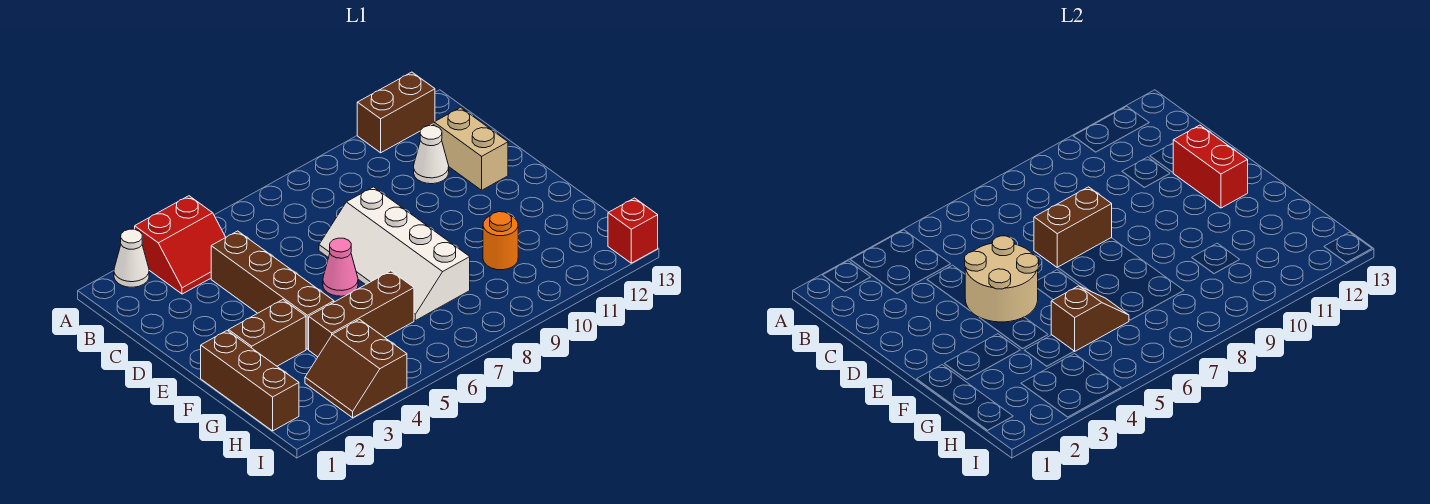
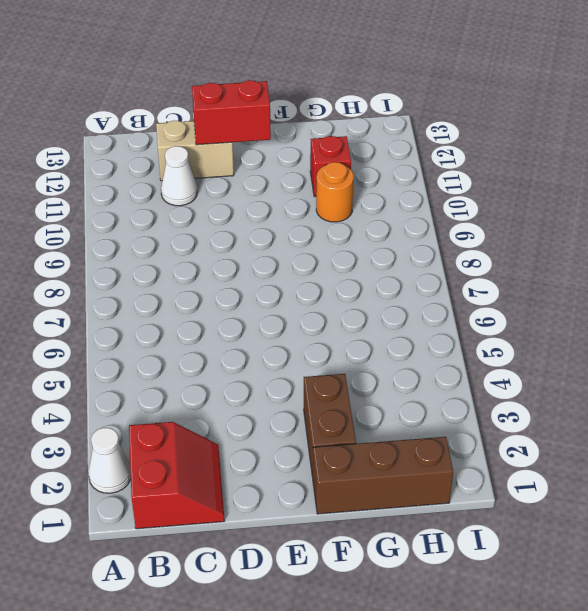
red slope B1:C2 level 1 top B -> red slope A3:B4 level 1 top A
red brick G11 level 1 -> red brick I13 level 1
none -> brown brick A11:A12 level 1
none -> brown brick C4:F4 level 1
none -> white slope D7:G8 level 1 top 8

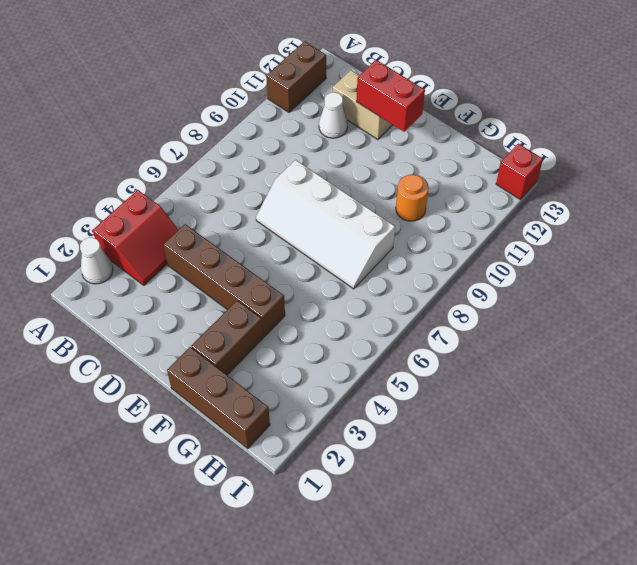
none -> pink cone E6 level 1
none -> brown brick G4:G6 level 1
none -> brown slope H3:I4 level 1 top 4

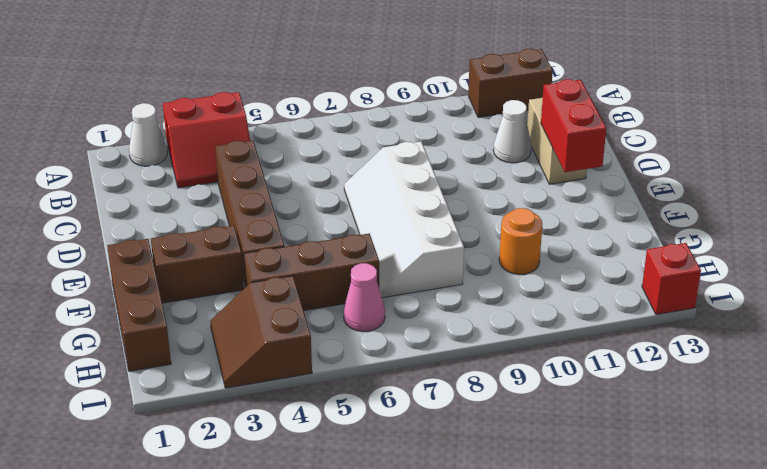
pink cone H6 level 1 -> pink cone E6 level 1
none -> tan round brick D4:E5 level 2
none -> brown brick D7:D8 level 2
none -> brown slope G5:G6 level 2 top 5

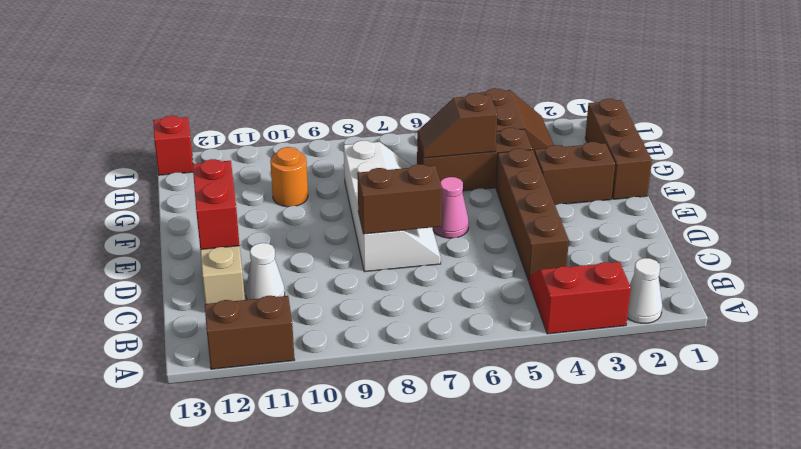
none -> tan round brick D4:E5 level 2

